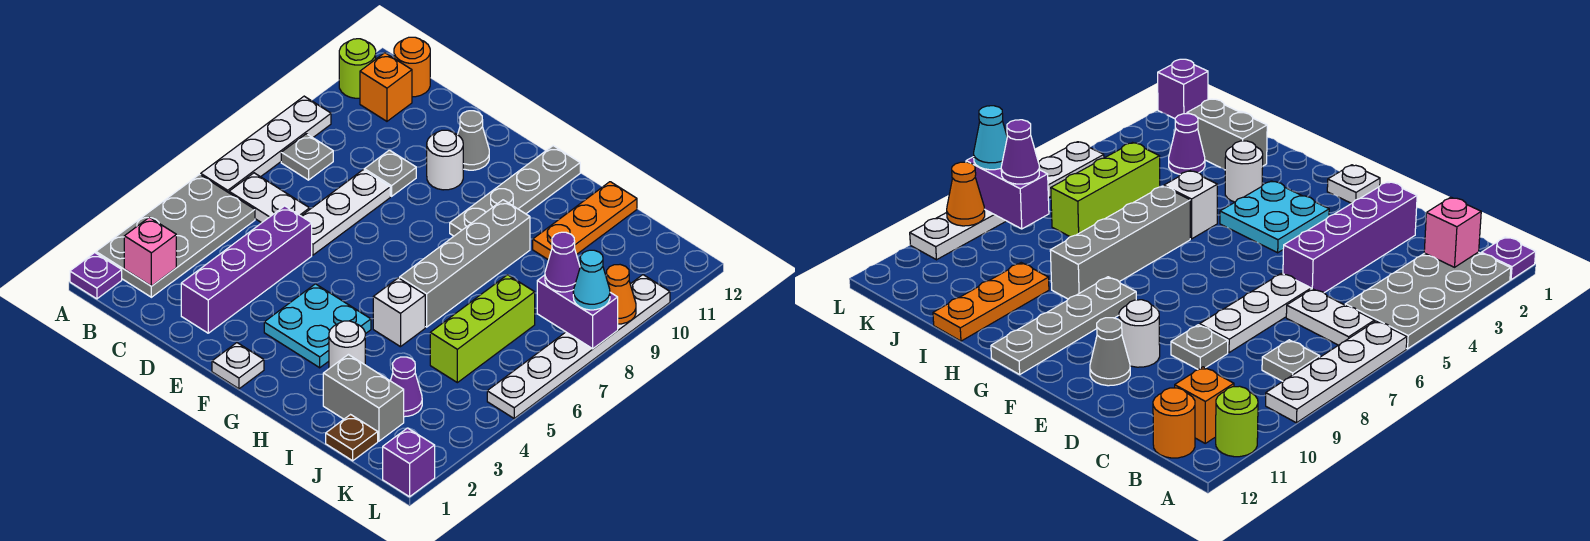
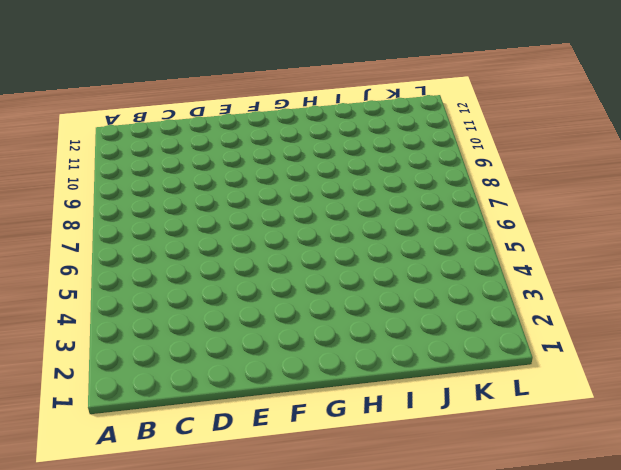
none -> purple plate A1 level 1
none -> grey plate A2:B5 level 1
none -> white plate A6:A9 level 1
none -> lime round brick A11 level 1

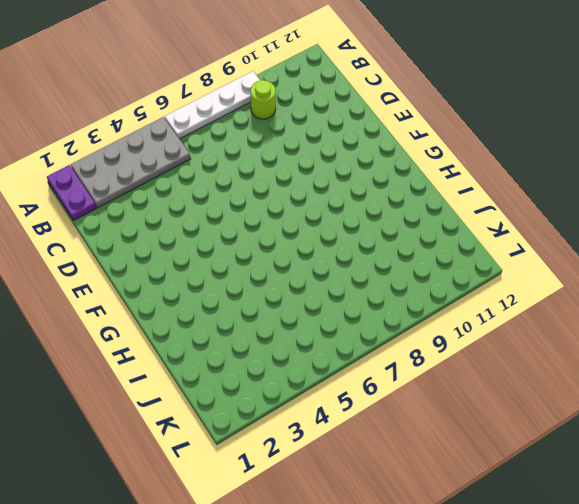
purple plate A1:B1 level 1 -> purple plate A1 level 1
lime round brick B9 level 1 -> lime round brick A11 level 1
none -> white plate B6:C6 level 1
none -> grey plate B8 level 1
none -> orange brick B11 level 1
none -> orange round brick B12 level 1

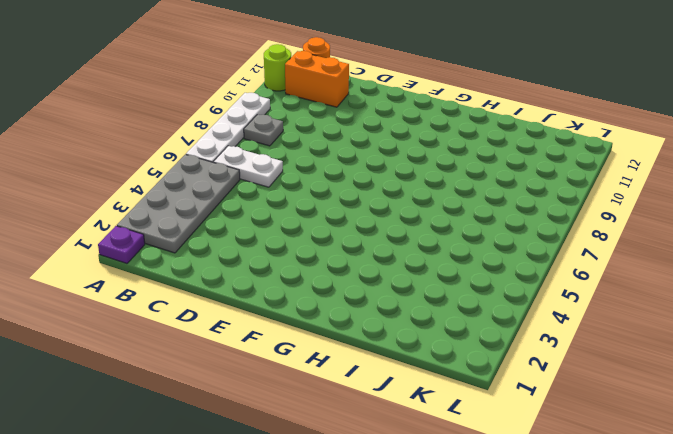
orange brick B11:C11 level 1 -> orange brick B11 level 1
none -> purple brick D2:D5 level 1
none -> white plate D6:D8 level 1
none -> grey plate D9 level 1
none -> white round brick E10 level 1

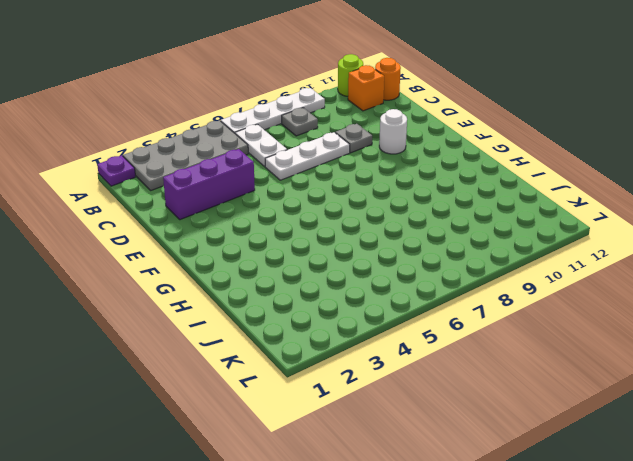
purple brick D2:D4 level 1 -> purple brick D2:D5 level 1
none -> grey cone E11 level 1
none -> white plate F1 level 1
none -> cyan plate F3:G4 level 1
none -> grey plate G9:G12 level 1

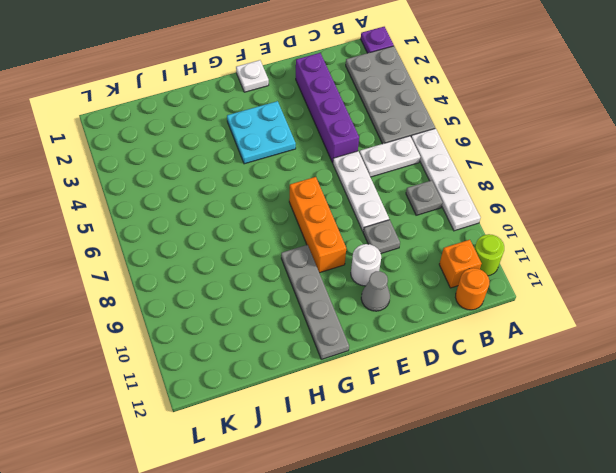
orange brick F7:F9 level 1 -> none
none -> white round brick H3 level 1
none -> white brick H5 level 1
none -> grey brick H6:H9 level 1
none -> grey brick I2:J2 level 1

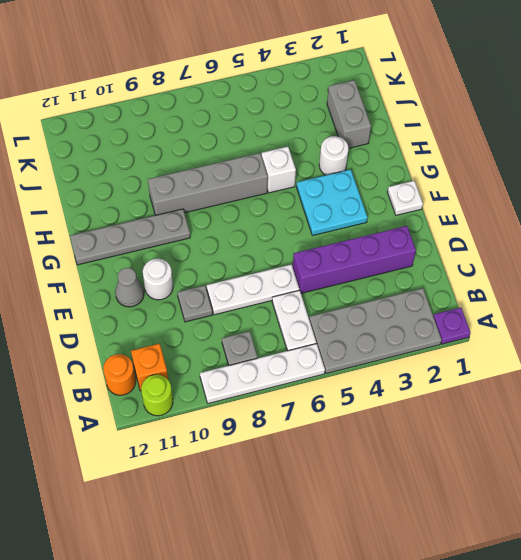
none -> orange plate I10:I12 level 1
none -> brown plate J1 level 1
none -> purple cone J3 level 1
none -> lime brick J5:J7 level 1

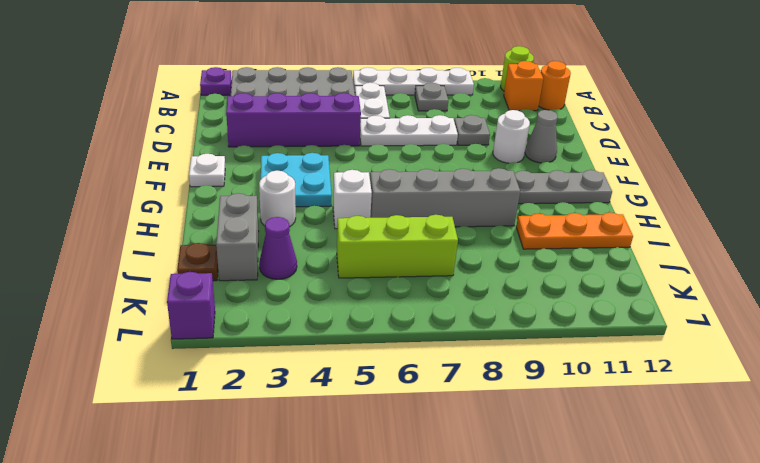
none -> white plate L5:L10 level 1
none -> pink brick B2 level 2
none -> purple brick K8:L8 level 2
none -> orange cone L9 level 2

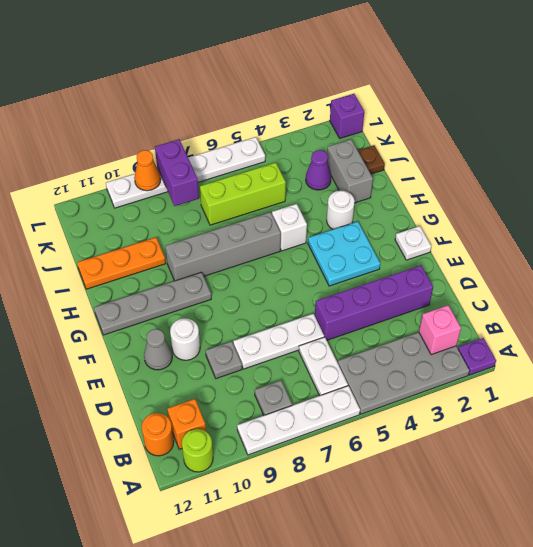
none -> purple cone K8 level 3
none -> cyan cone L8 level 3

